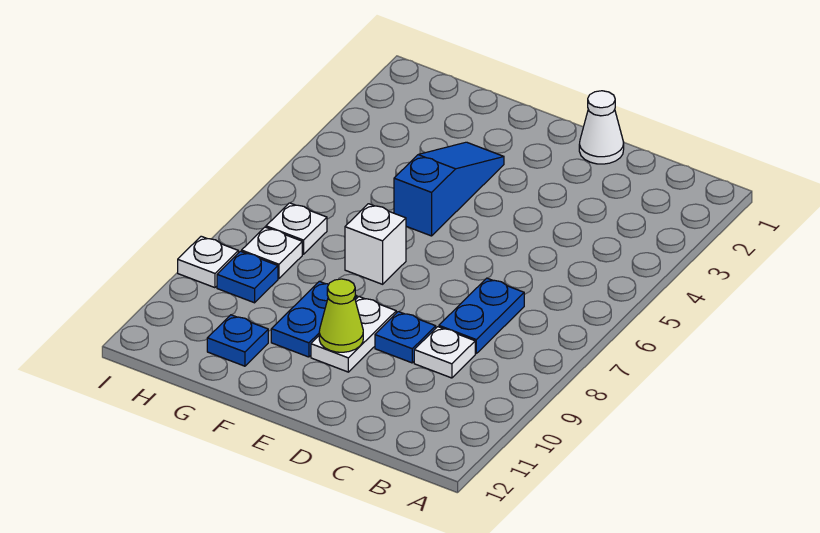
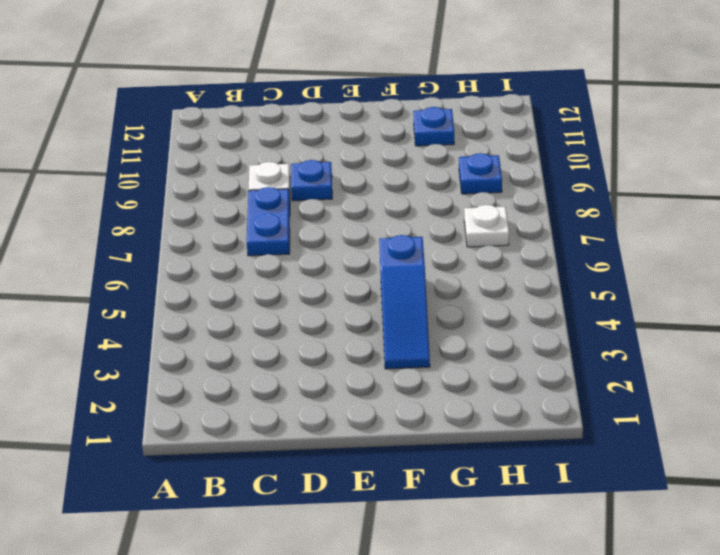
none -> white cone D1 level 1
none -> white plate E9:E10 level 1
none -> white brick F7 level 1

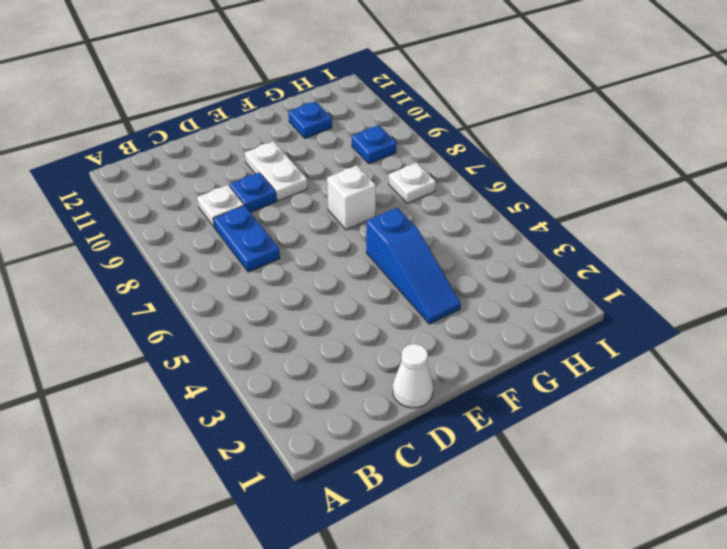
none -> blue plate F9:F10 level 1
none -> white plate H8 level 1
none -> white plate I9 level 1

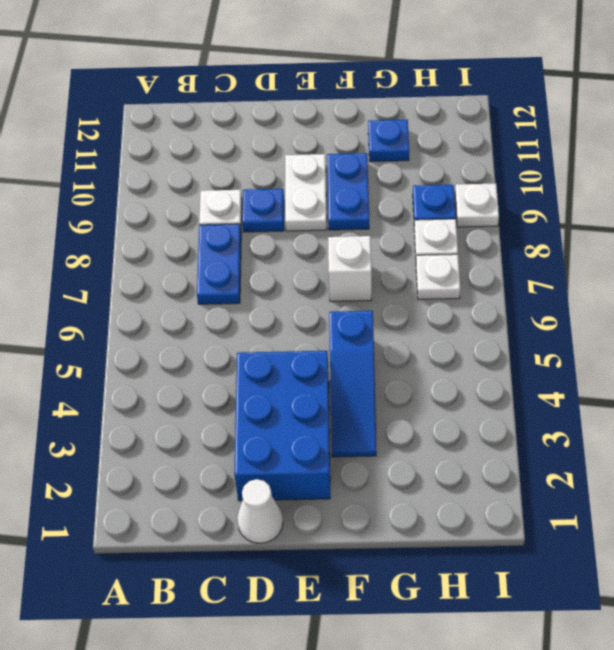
blue brick D2:E4 level 1 -> none
none -> lime cone E10 level 2

